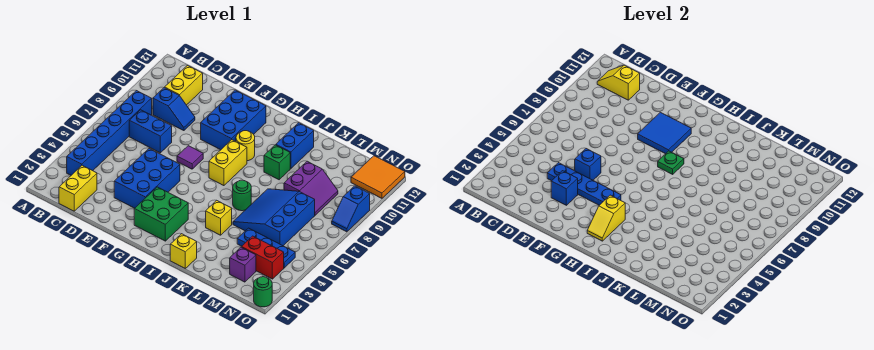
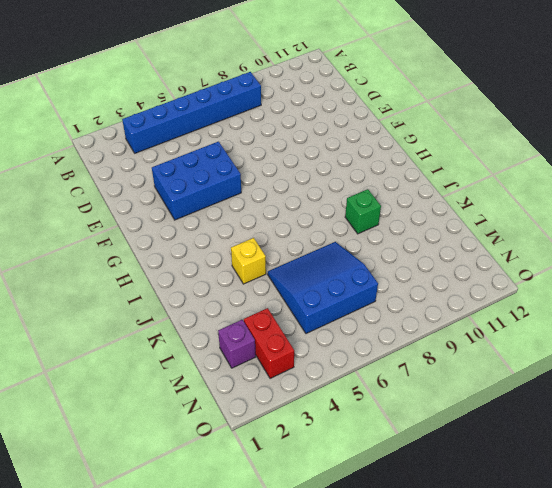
none -> yellow brick C1:C2 level 1
none -> blue brick C7:D7 level 1
none -> blue slope C9:D9 level 1 top C
none -> yellow brick C10:C11 level 1

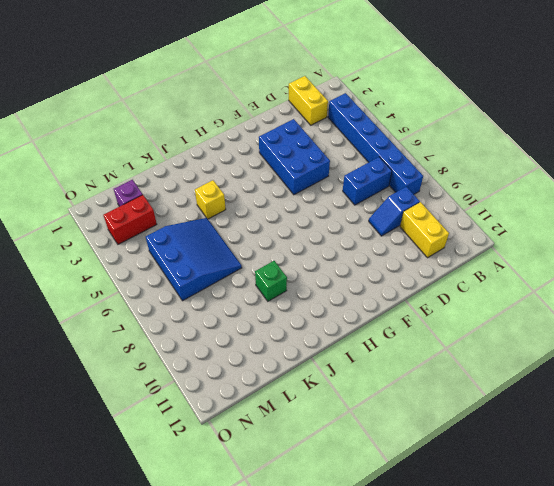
none -> purple tile F7 level 1
none -> blue brick F9:G11 level 1
none -> green brick G2:H3 level 1
none -> yellow brick H7:H8 level 1

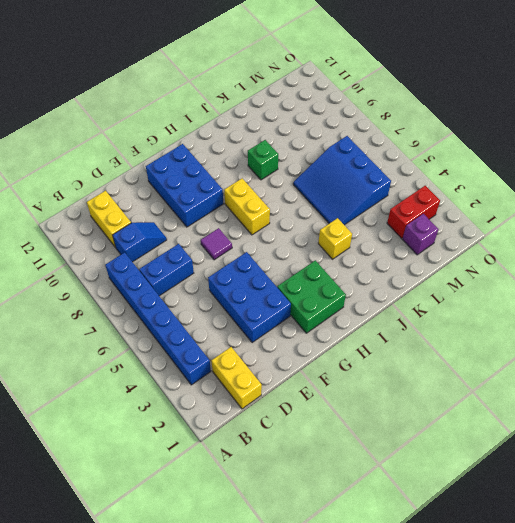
none -> yellow round brick H9 level 1
none -> yellow brick J1 level 1
none -> green round brick J6 level 1
none -> blue brick J10:J11 level 1

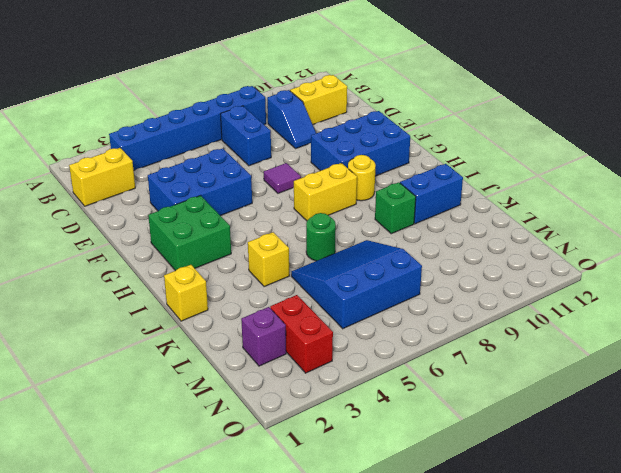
none -> blue plate L4:N4 level 1
none -> purple slope L8:M9 level 1 top L
none -> orange tile N11:O12 level 1
none -> green round brick O1 level 1

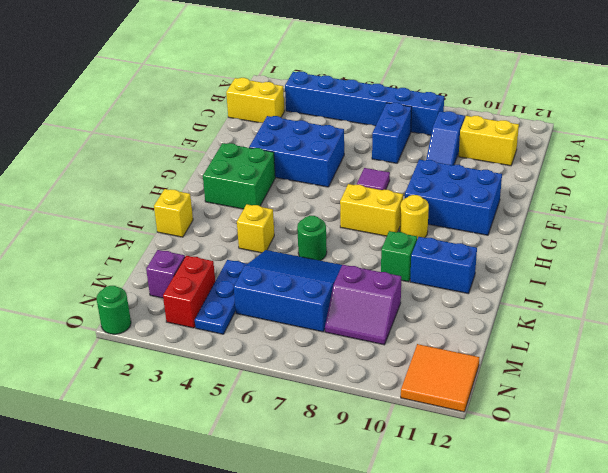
none -> blue slope O8:O9 level 1 top 9
none -> yellow slope B11:C11 level 2 top C
none -> blue plate D4:G4 level 2
none -> blue brick E3 level 2

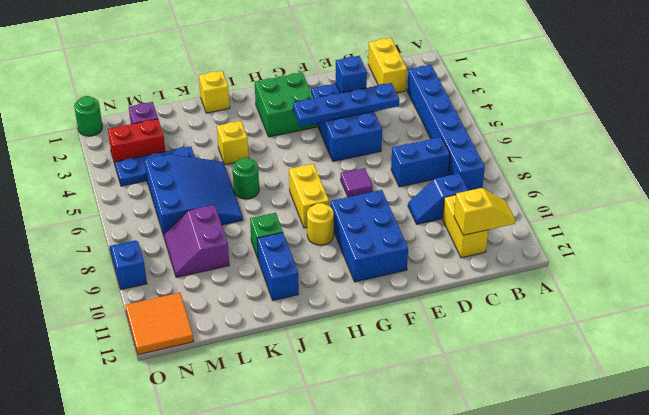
none -> blue brick E5 level 2
none -> blue tile F9:G10 level 2
none -> yellow slope H2:H3 level 2 top 3
none -> green plate H8 level 2

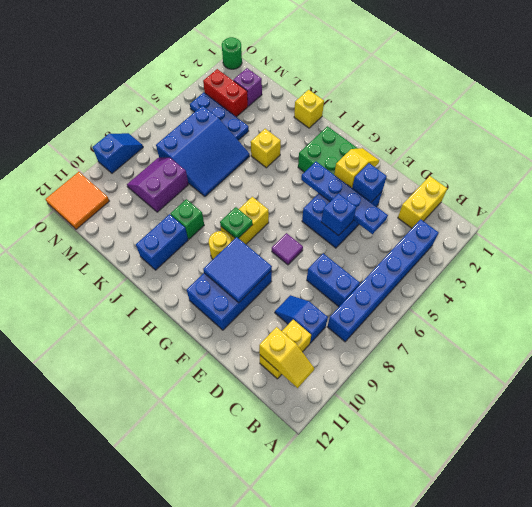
yellow slope F2:F3 level 2 top 3 -> yellow slope H2:H3 level 2 top 3
none -> green round brick J6 level 1

